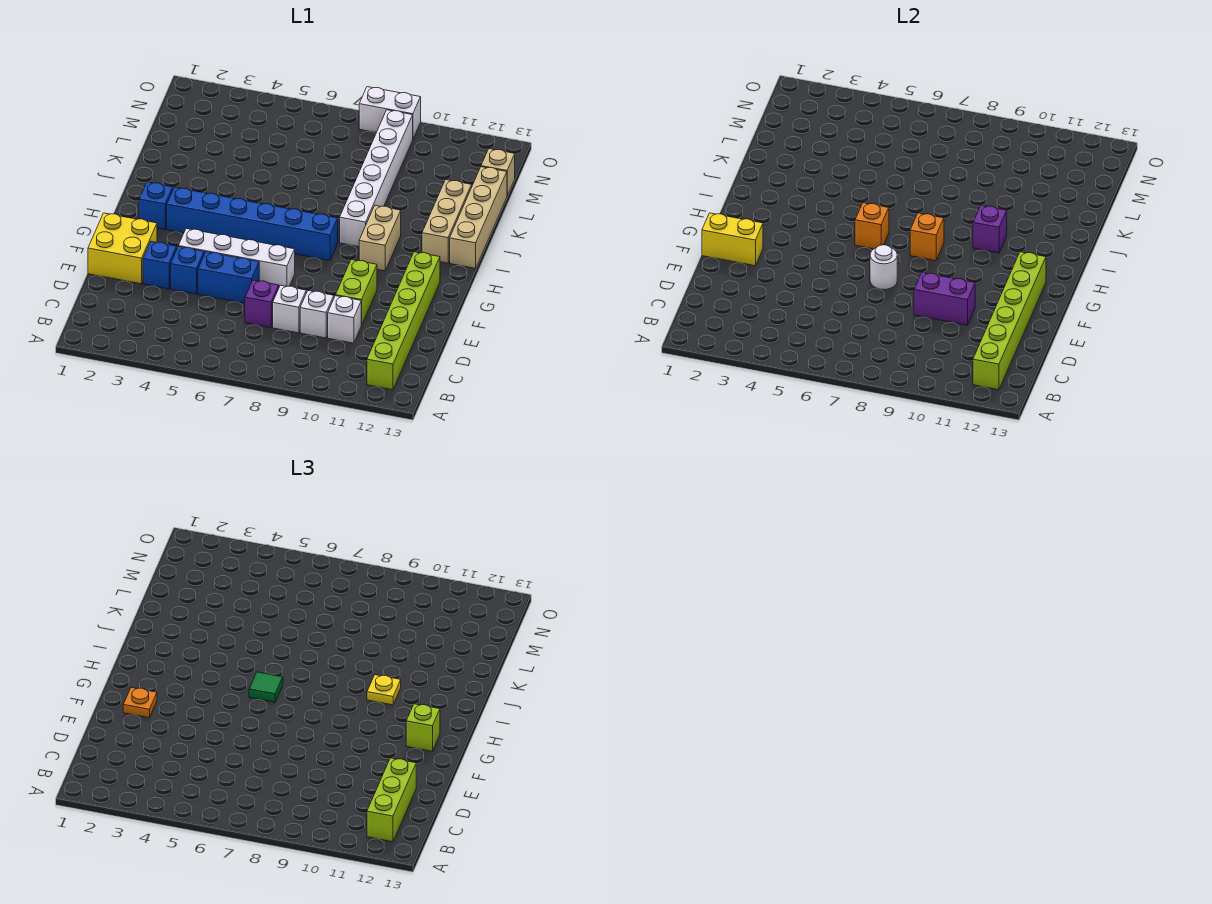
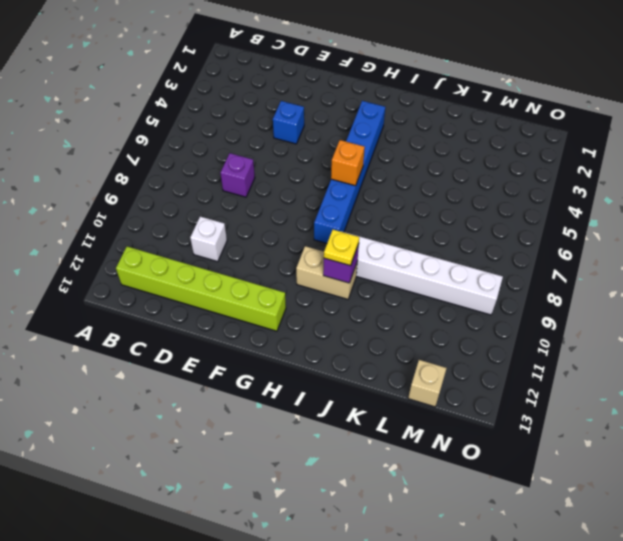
none -> white brick D8 level 1
none -> white brick D9 level 1
none -> yellow brick E1:F2 level 1
none -> blue brick E3 level 1

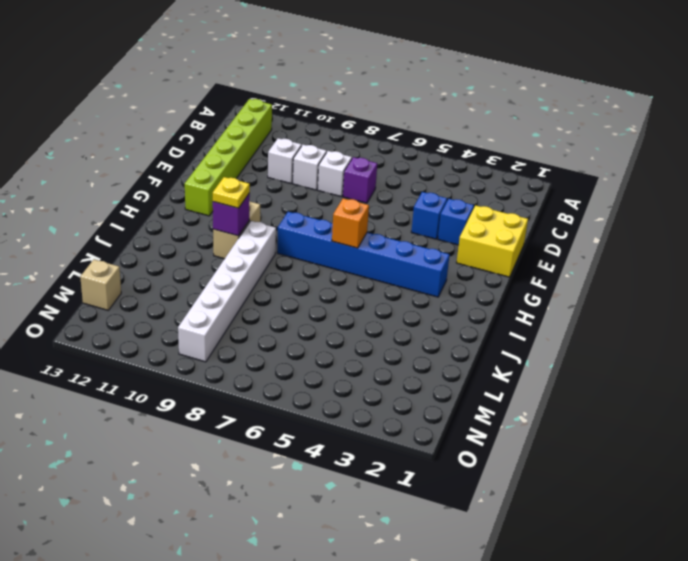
none -> blue brick E5:E6 level 1
none -> lime brick E10:F10 level 1
none -> white brick F4:F7 level 1
none -> blue brick H2 level 1

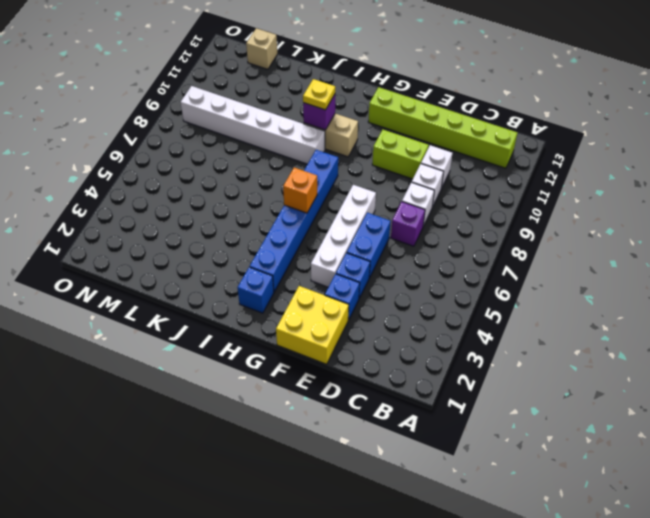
none -> tan brick I12:K12 level 1
none -> tan brick I13:L13 level 1
none -> white brick O8:O9 level 1
none -> lime brick B12:G12 level 2

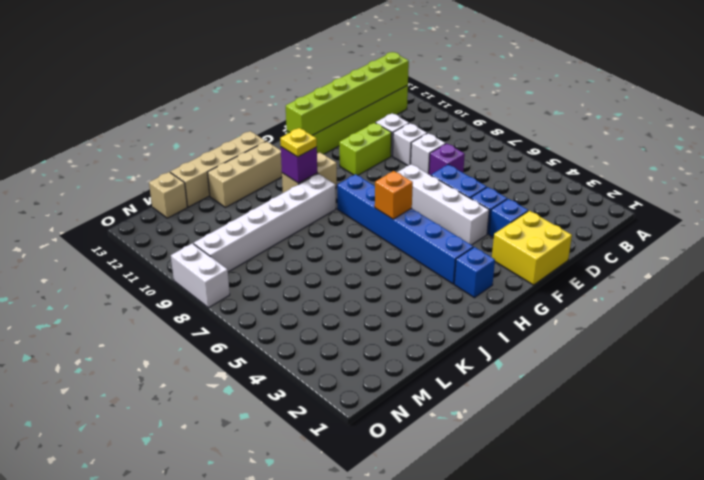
none -> purple brick E9:E10 level 2
none -> yellow brick F1:F2 level 2
none -> white round brick F7 level 2
none -> orange brick H8 level 2

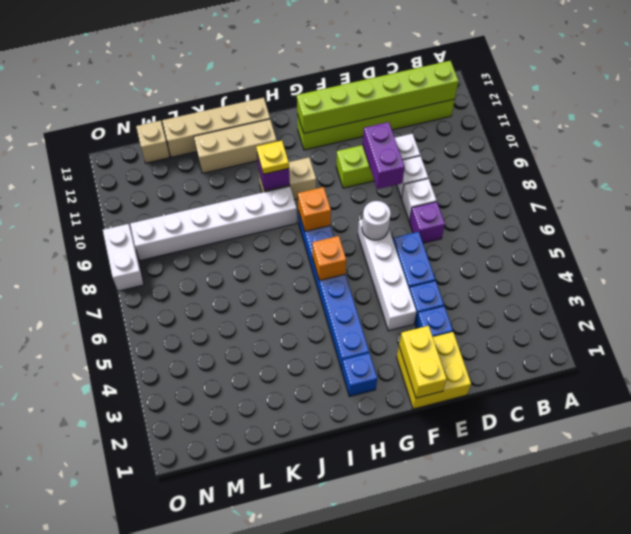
none -> lime brick B12:D12 level 3
none -> orange plate F2 level 3
none -> lime brick G12 level 3
none -> green tile H6 level 3

